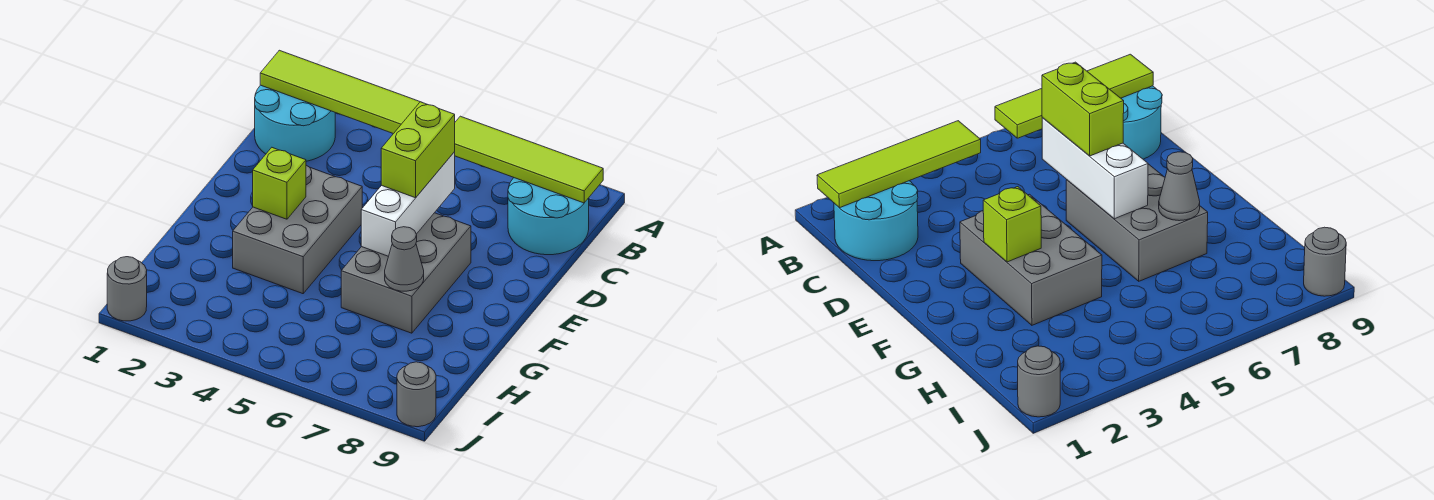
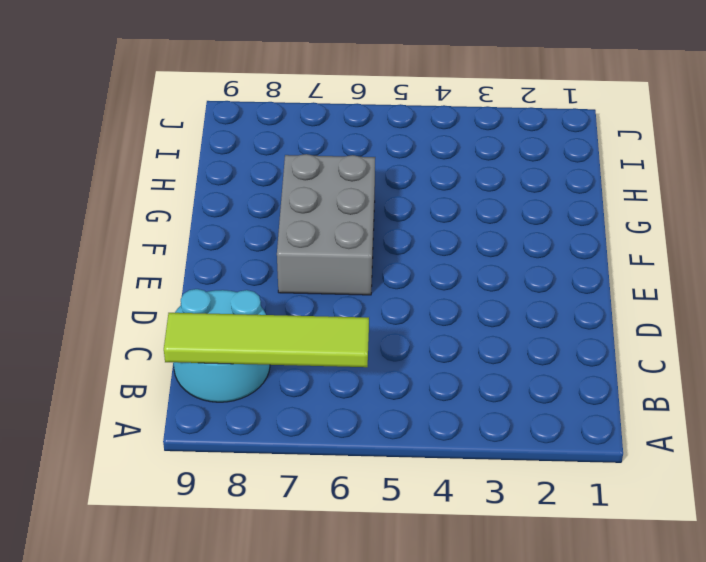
none -> cyan round brick B1:C2 level 1
none -> grey brick E3:G4 level 1
none -> grey round brick J1 level 1

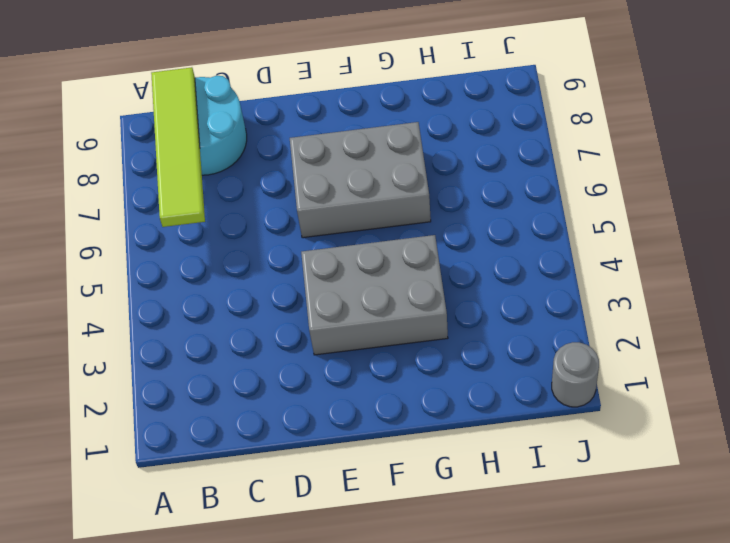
none -> cyan round brick B1:C2 level 1
none -> grey round brick J9 level 1
none -> lime tile B1:B4 level 2

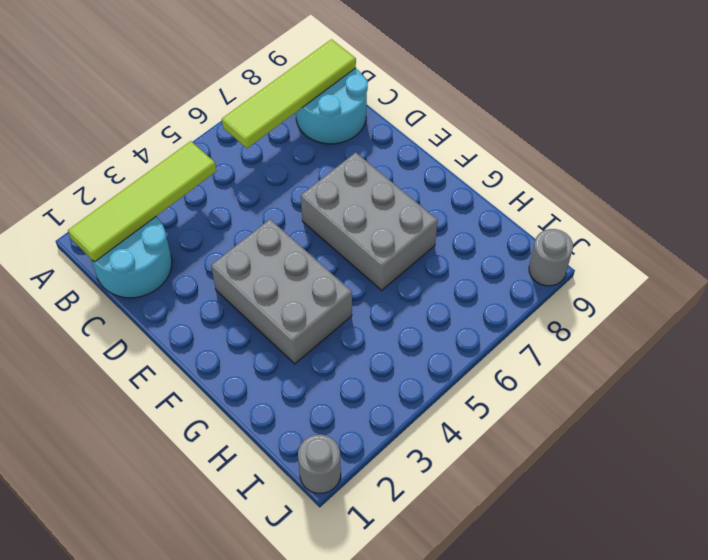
none -> white brick D6:F6 level 2
none -> lime brick F3 level 2
none -> grey cone G7 level 2

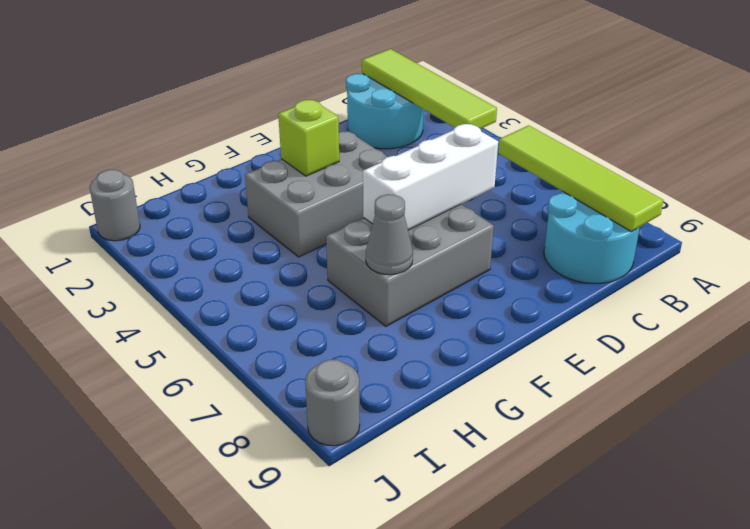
none -> lime brick D6:E6 level 3

